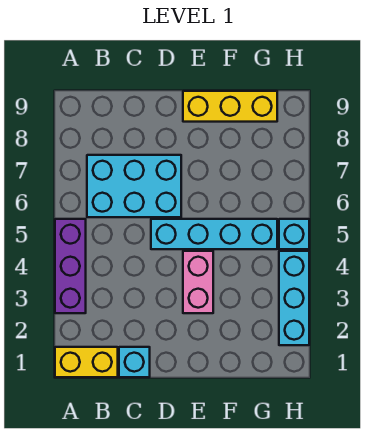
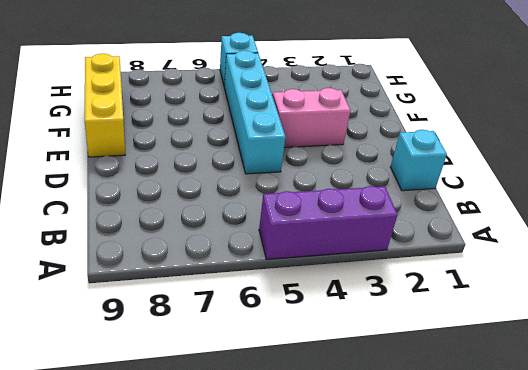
none -> yellow brick A1:B1 level 1
none -> cyan brick B6:D7 level 1

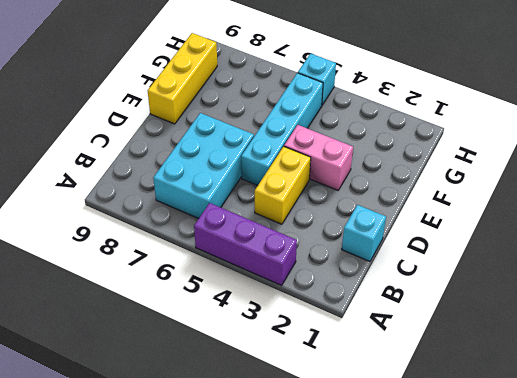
yellow brick C4:D4 level 1 -> yellow brick A1:B1 level 1
none -> cyan brick H2:H4 level 1

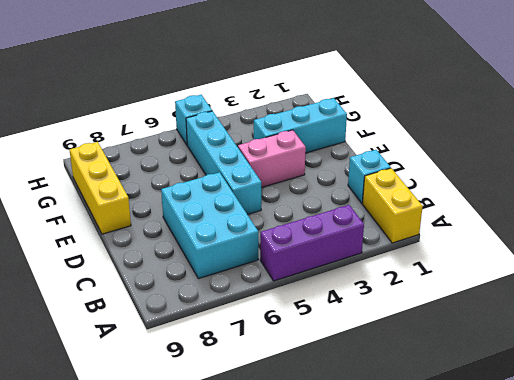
cyan brick F1:F3 level 1 -> cyan brick H2:H4 level 1

